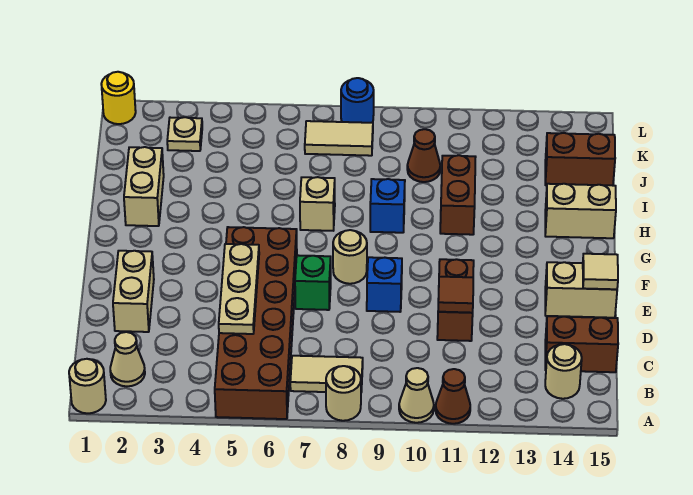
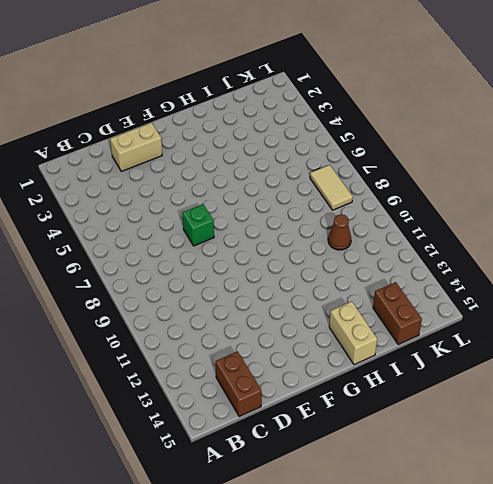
none -> tan round brick A1 level 1
none -> brown brick A5:F6 level 1
none -> tan round brick A8 level 1

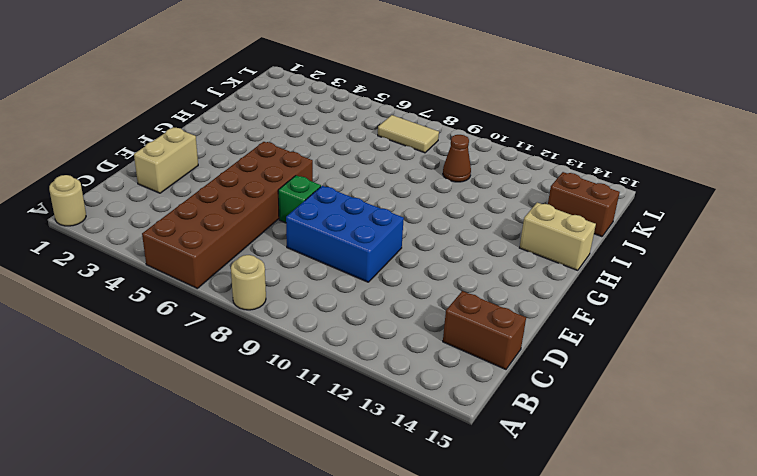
blue brick D8:E10 level 1 -> blue brick E9 level 1
none -> tan cone A10 level 1
none -> brown cone A11 level 1
none -> tan cone B2 level 1

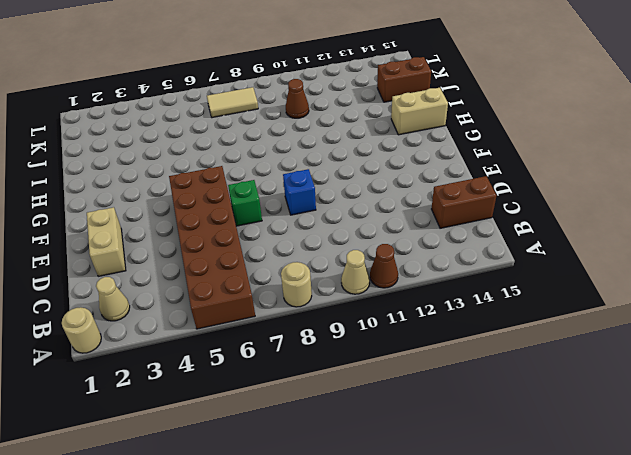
none -> tan tile B7:B8 level 1
none -> tan round brick B14 level 1
none -> brown brick D11:E11 level 1

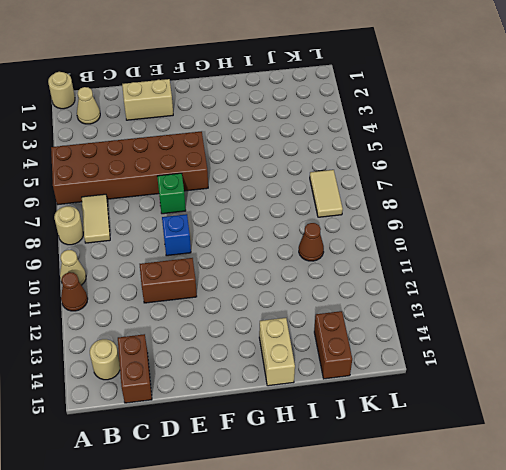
none -> tan brick E14:E15 level 1
none -> tan round brick F8 level 1
none -> tan brick H2:I2 level 1

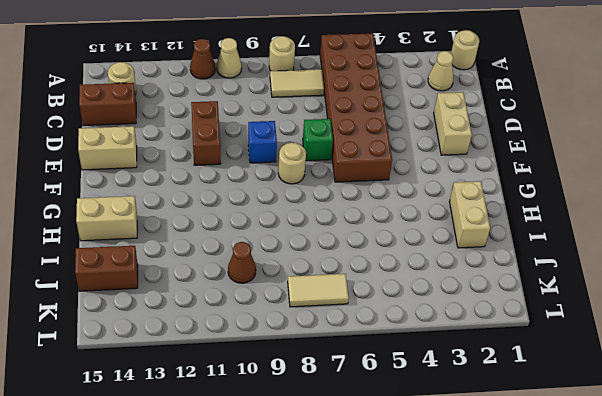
none -> tan brick H7 level 1
none -> blue brick H9 level 1
none -> brown brick H11:I11 level 1

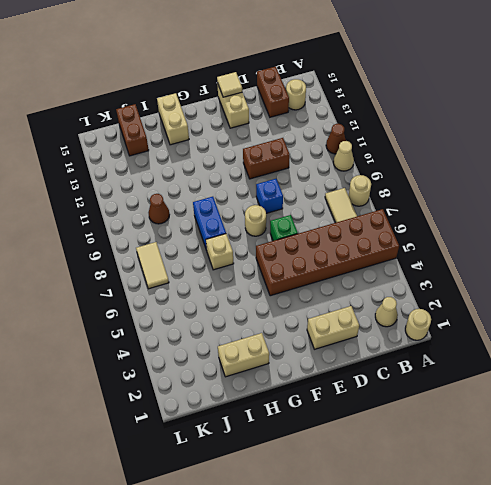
blue brick H8:H9 level 1 -> blue brick H9 level 1
none -> brown brick H11:I11 level 1
none -> tan plate K3 level 1
none -> yellow round brick L1 level 1

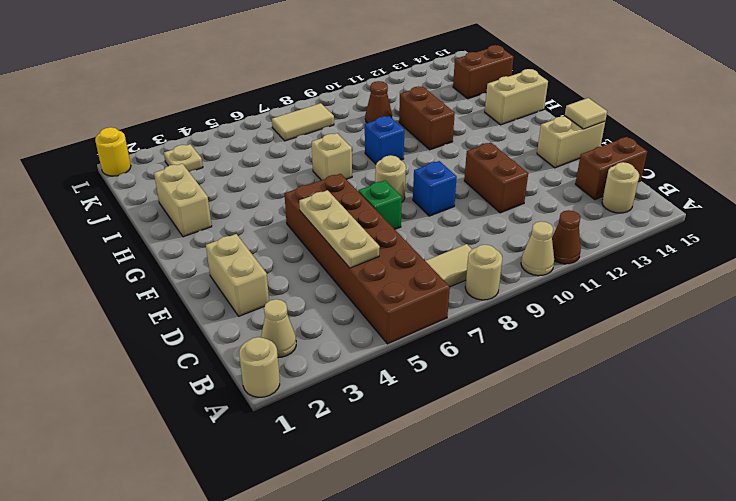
none -> blue round brick L8 level 1
none -> brown tile D11 level 2

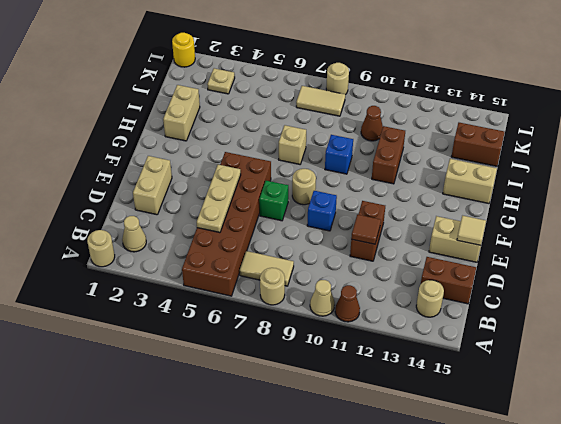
tan round brick L8 level 1 -> blue round brick L8 level 1

